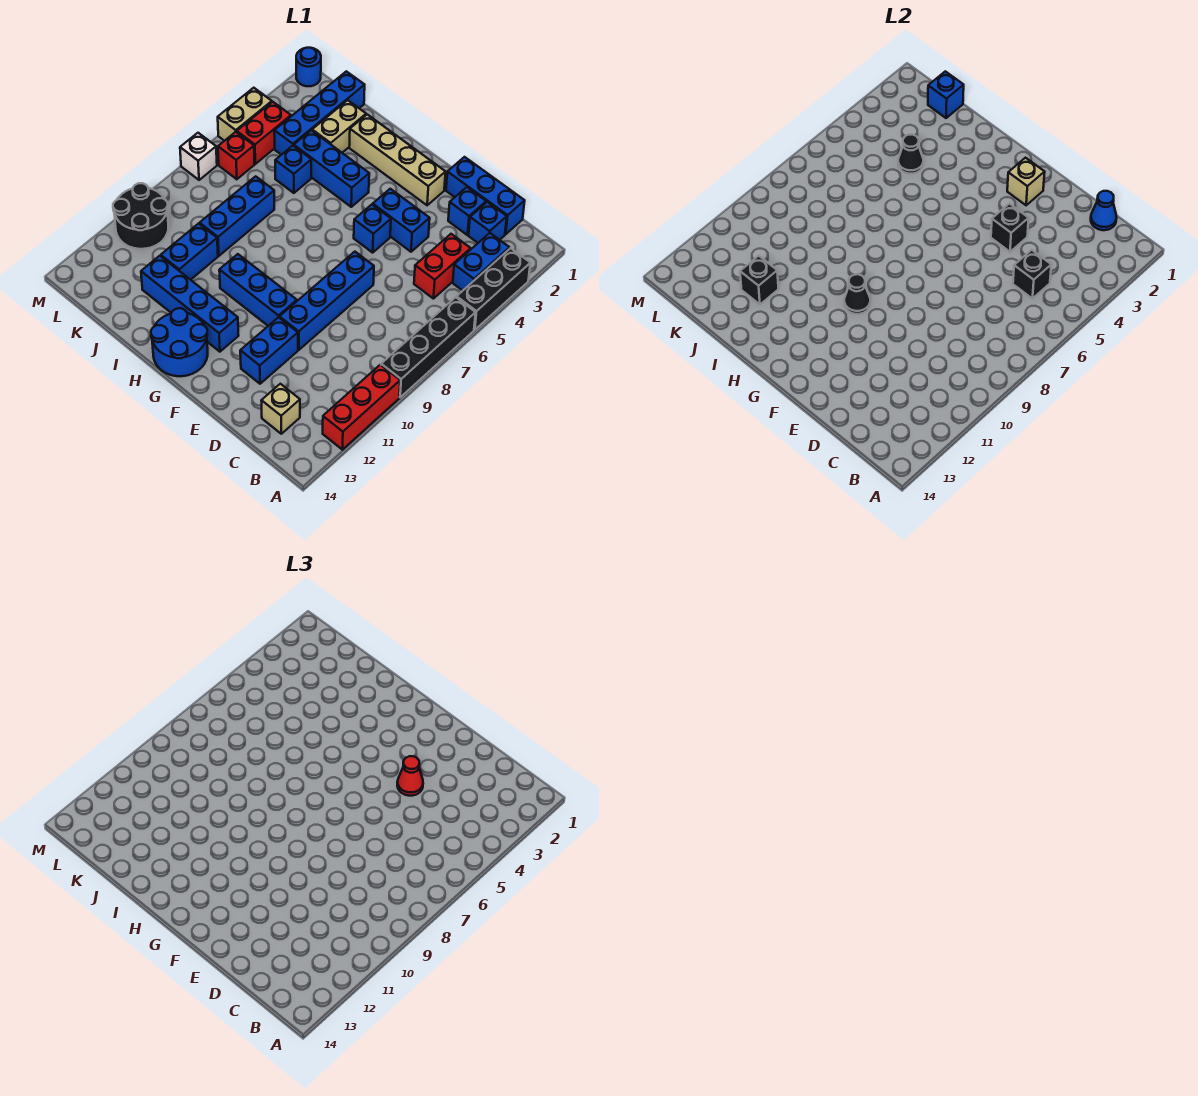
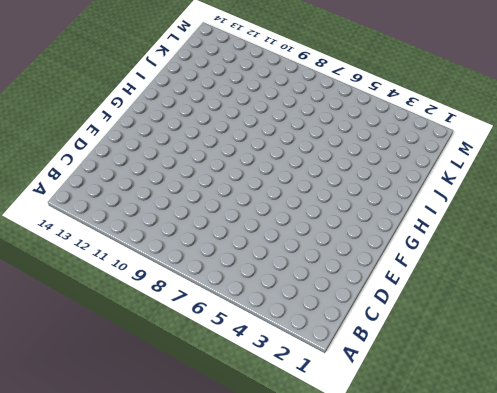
none -> black brick A3:A5 level 1
none -> black brick A6:A9 level 1
none -> red brick A10:A12 level 1
none -> blue brick B3:B4 level 1

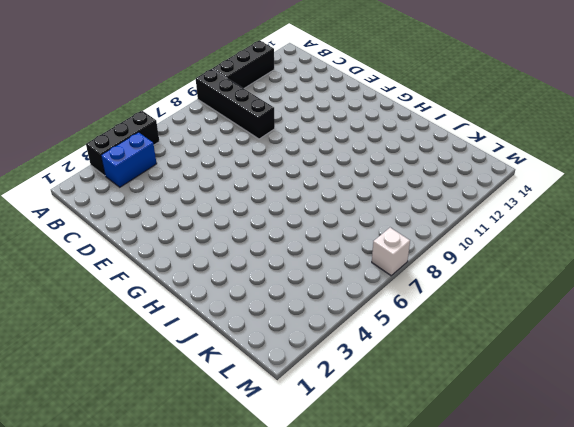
black brick A9:D9 level 1 -> black brick A6:A9 level 1
black brick A10:A12 level 1 -> red brick A10:A12 level 1
none -> blue brick C1:E1 level 1
none -> blue brick C2 level 1
none -> red brick C4:C5 level 1
none -> tan brick C13 level 1

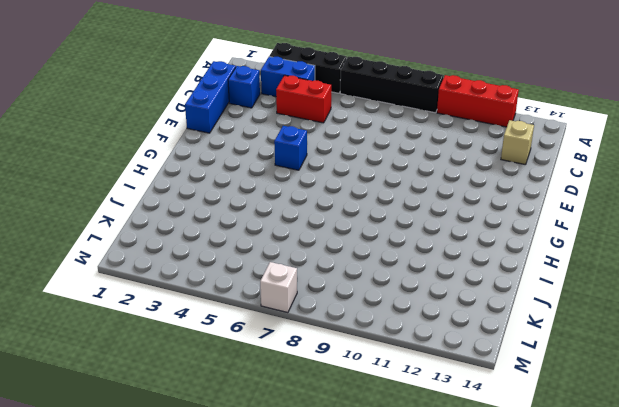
none -> blue brick D2 level 1
none -> blue brick E4:F4 level 1
none -> blue brick E7:E10 level 1
none -> blue brick E11:E12 level 1

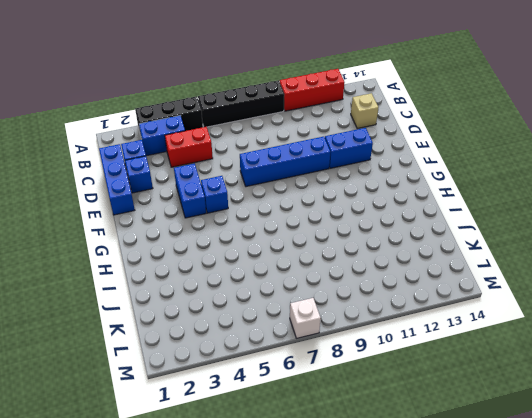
none -> tan brick F2:I2 level 1
none -> blue brick F10:H10 level 1
none -> blue brick G12:J12 level 1
none -> blue round brick G13:H14 level 1

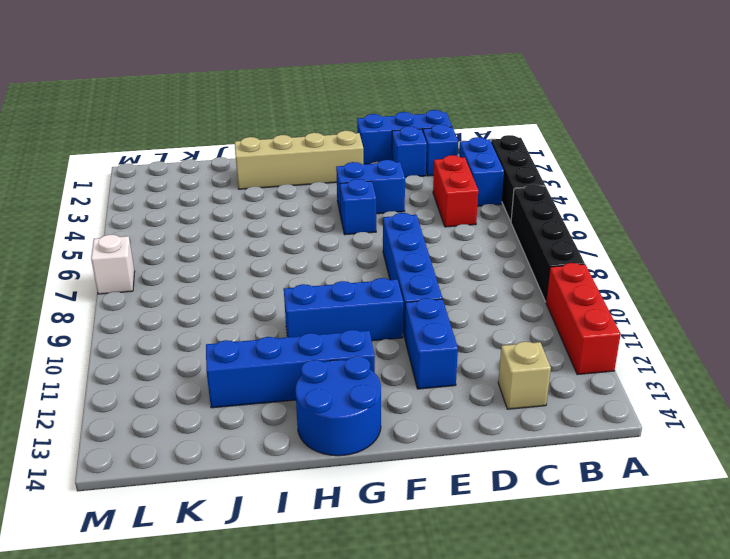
none -> blue brick H4:J4 level 1
none -> tan brick J2:J3 level 1
none -> blue brick J5 level 1
none -> blue brick J7:J9 level 1

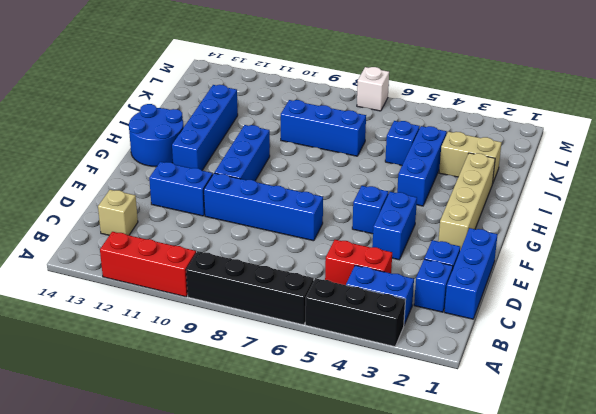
none -> blue brick J10:J11 level 1
none -> blue brick K1:K4 level 1
none -> red brick L4:L5 level 1
none -> red brick L6 level 1

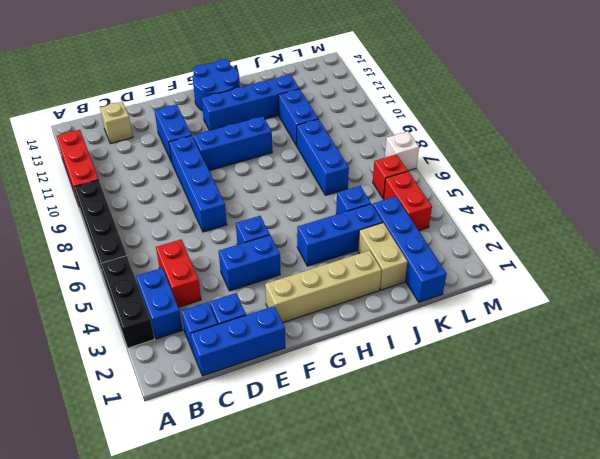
none -> black round brick L10:M11 level 1
none -> blue round brick M1 level 1
none -> tan brick M4:M5 level 1
none -> blue cone C1 level 2

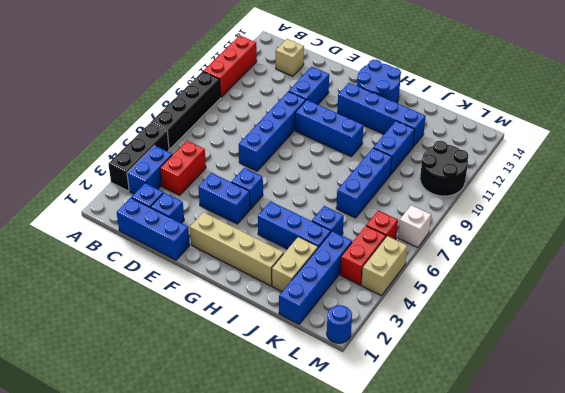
none -> blue cone C1 level 2
none -> black brick C5 level 2
none -> black brick E4 level 2
none -> tan brick F2 level 2

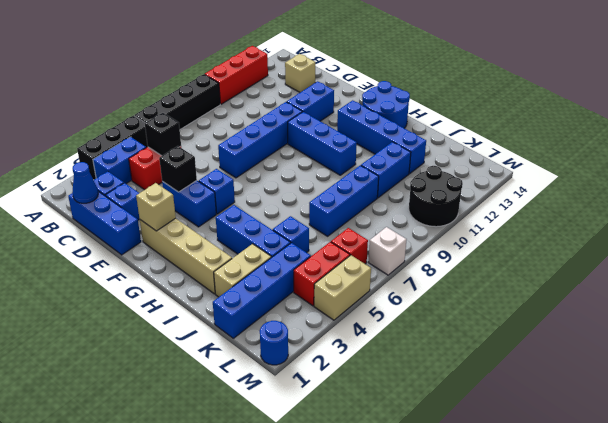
none -> black cone G10 level 2
none -> black cone J4 level 2
none -> black brick J12 level 2
none -> blue brick K1 level 2

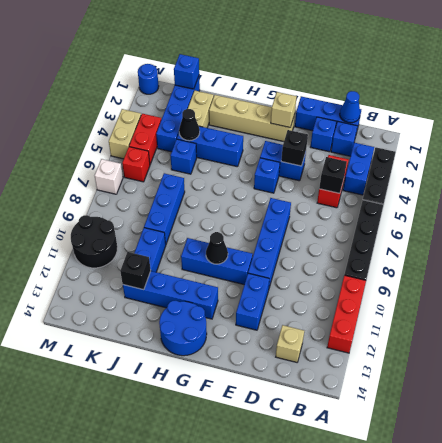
none -> red cone E4 level 3

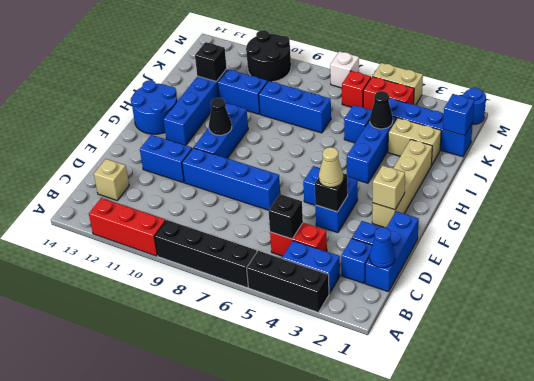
tan cone E4 level 3 -> red cone E4 level 3

